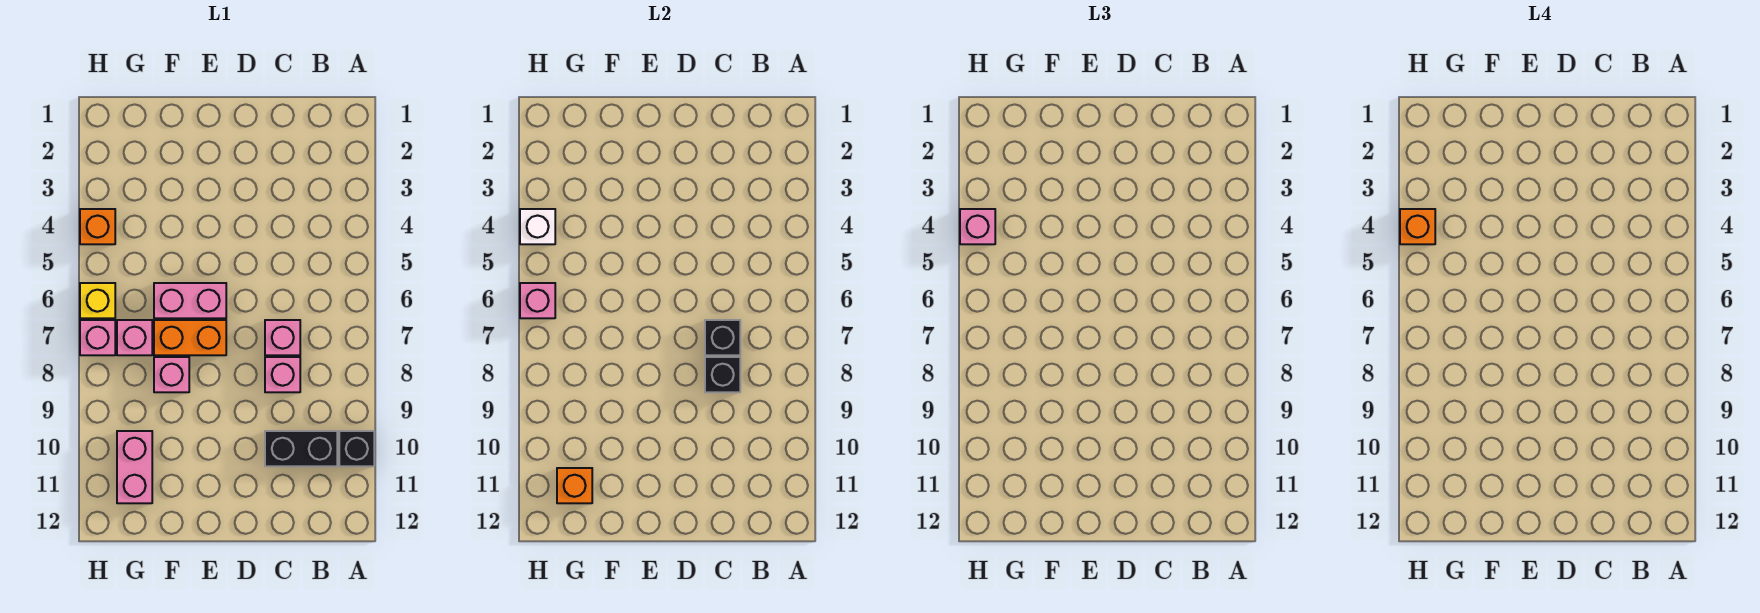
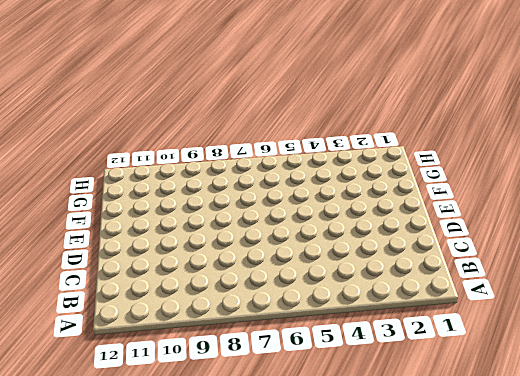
none -> black brick A10 level 1
none -> black brick B10:C10 level 1
none -> pink brick C7 level 1

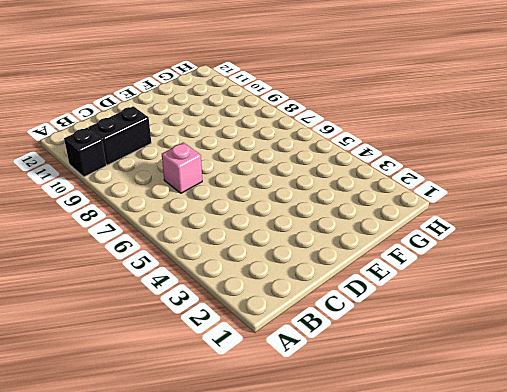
none -> pink brick C8 level 1
none -> pink brick E6:F6 level 1
none -> orange brick E7:F7 level 1

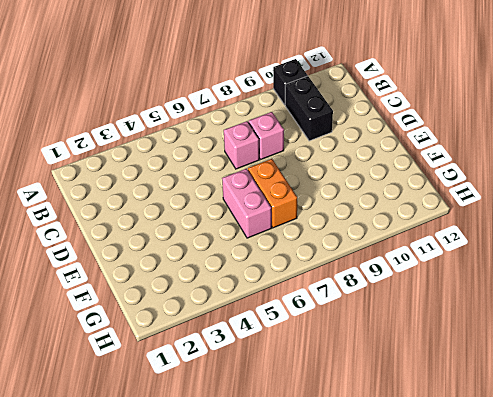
none -> pink brick F8 level 1
none -> pink brick G7 level 1
none -> pink brick G10:G11 level 1

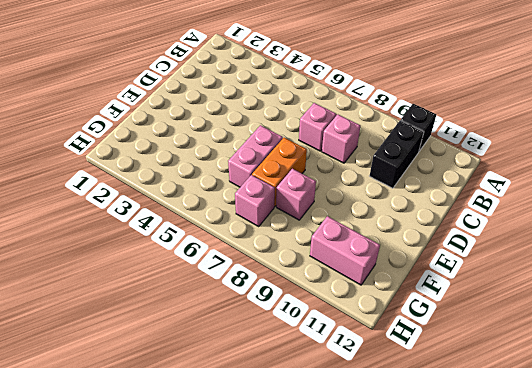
none -> orange brick H4 level 1
none -> yellow brick H6 level 1
none -> pink brick H7 level 1

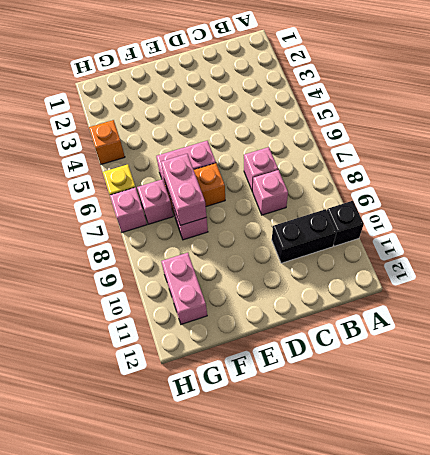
pink brick F7:F8 level 2 -> none
none -> black brick C7 level 2
none -> black brick C8 level 2
none -> orange brick G11 level 2

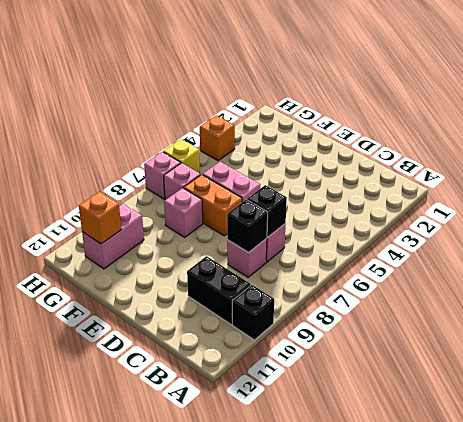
none -> white brick H4 level 2
none -> pink brick H6 level 2
none -> pink brick H4 level 3

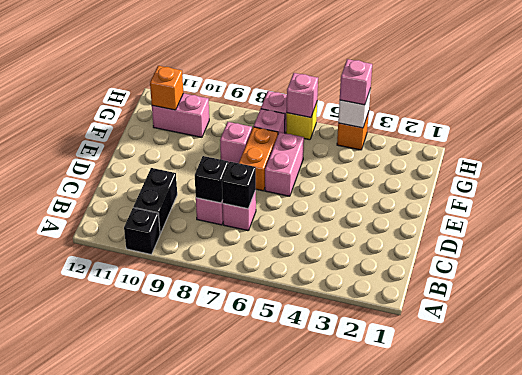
none -> orange brick H4 level 4

